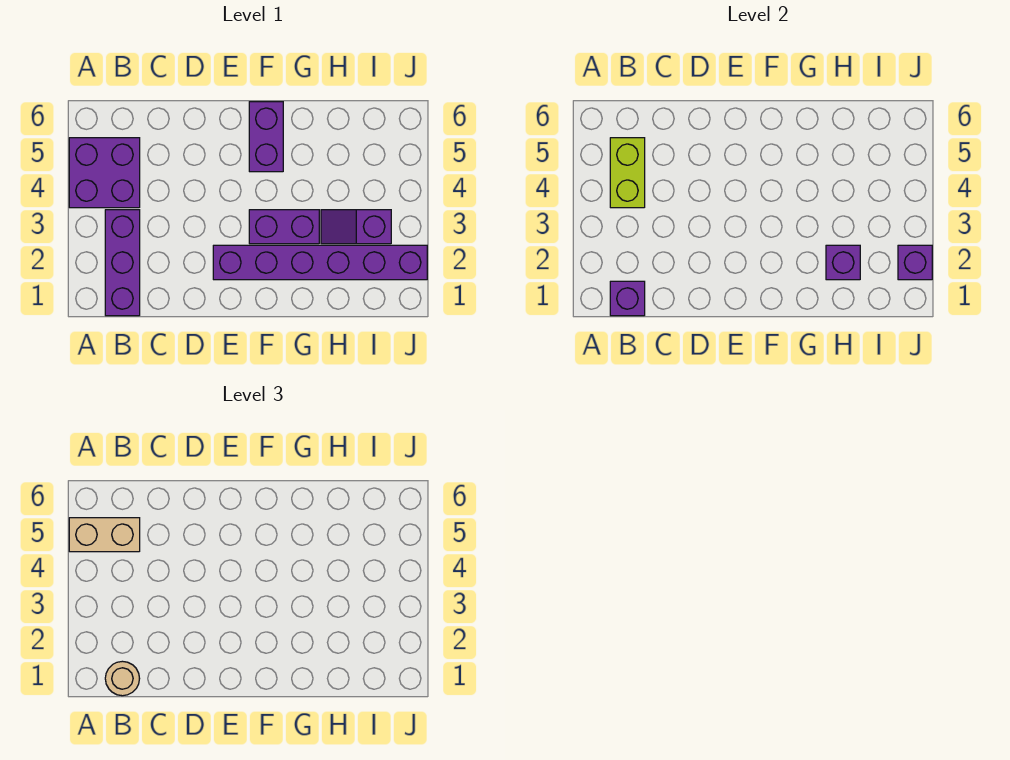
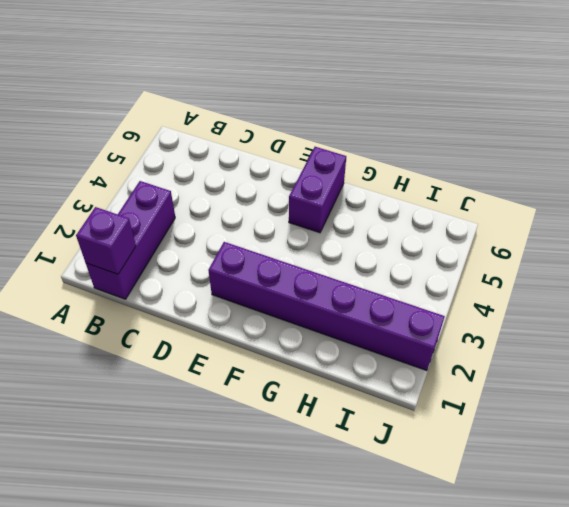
none -> purple brick A4:B5 level 1
none -> purple brick F3:G3 level 1
none -> purple slope H3:I3 level 1 top I

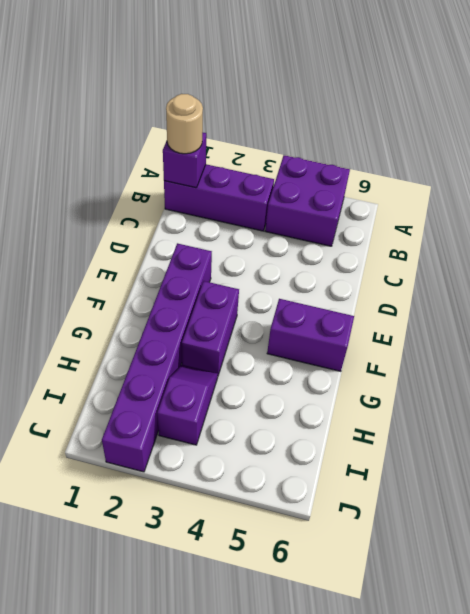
none -> lime brick B4:B5 level 2
none -> purple brick H2 level 2
none -> purple brick J2 level 2

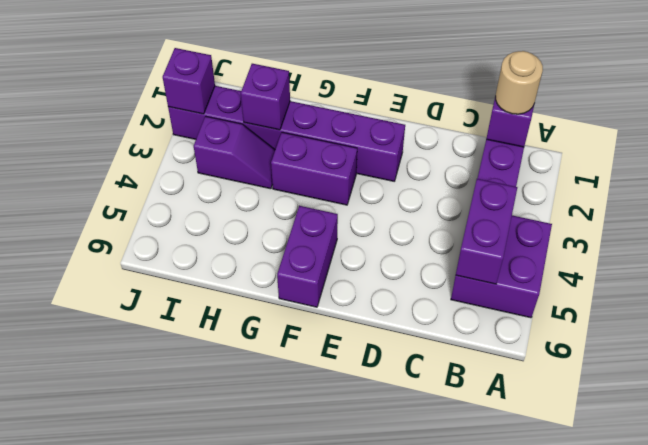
purple brick B4:B5 level 2 -> lime brick B4:B5 level 2
none -> tan brick A5:B5 level 3

